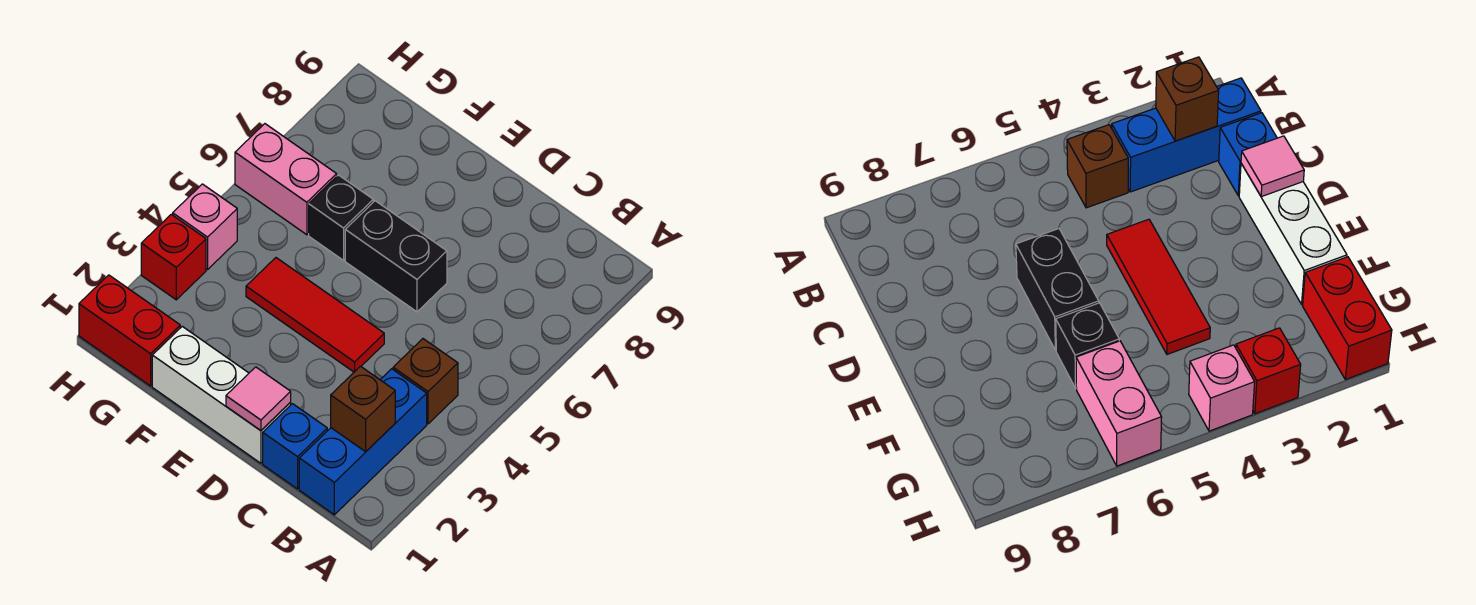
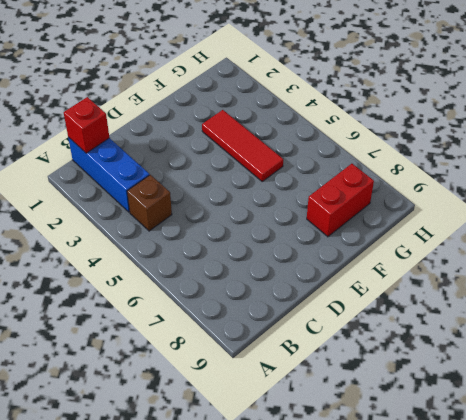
red brick B1 level 2 -> red brick H3 level 1
red tile F3:F5 level 1 -> red tile D4:F4 level 1
red brick F8:G8 level 1 -> red brick G1:H1 level 1
none -> blue brick C1 level 1
none -> white brick D1:F1 level 1
none -> black brick D6:E6 level 1

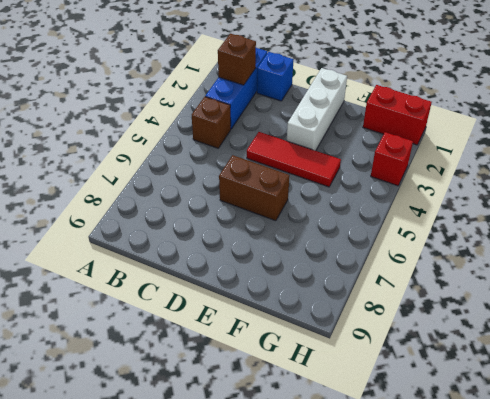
brown brick D6:E6 level 1 -> black brick D6:E6 level 1
white brick E1:E3 level 1 -> white brick D1:F1 level 1
none -> black brick F6 level 1
none -> pink brick G6:H6 level 1
none -> pink brick H4 level 1

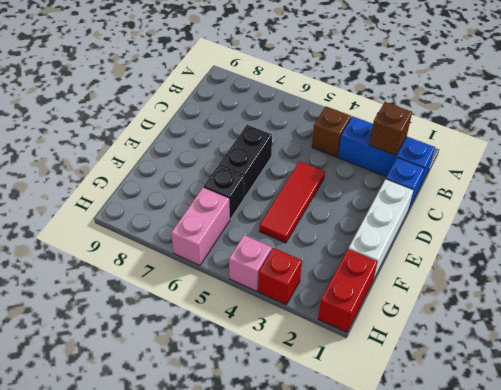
none -> pink tile D1 level 2

